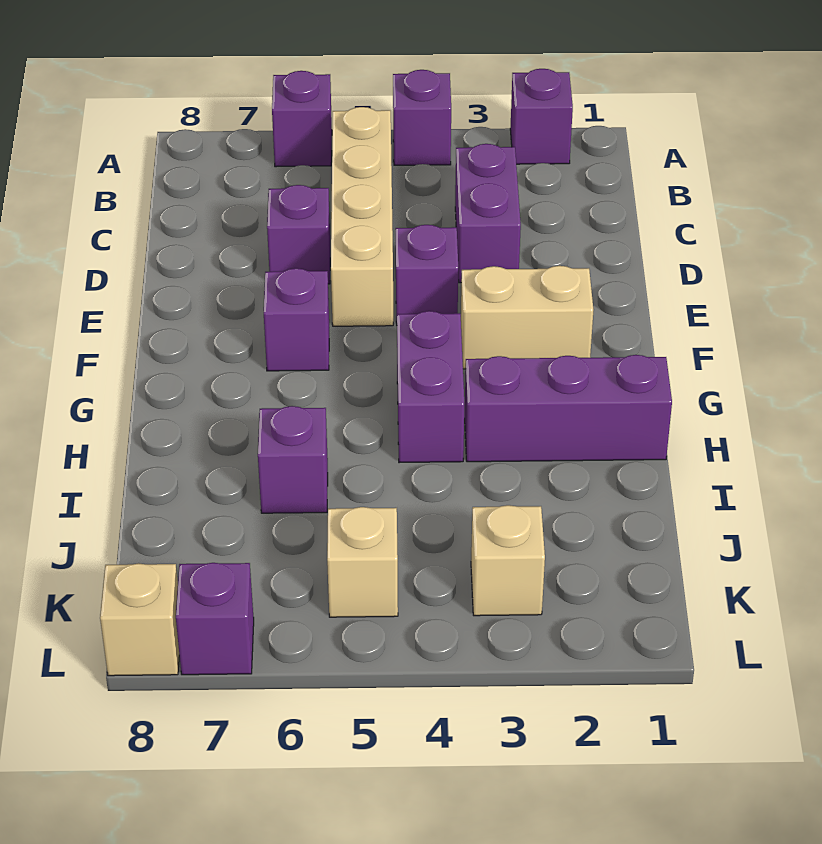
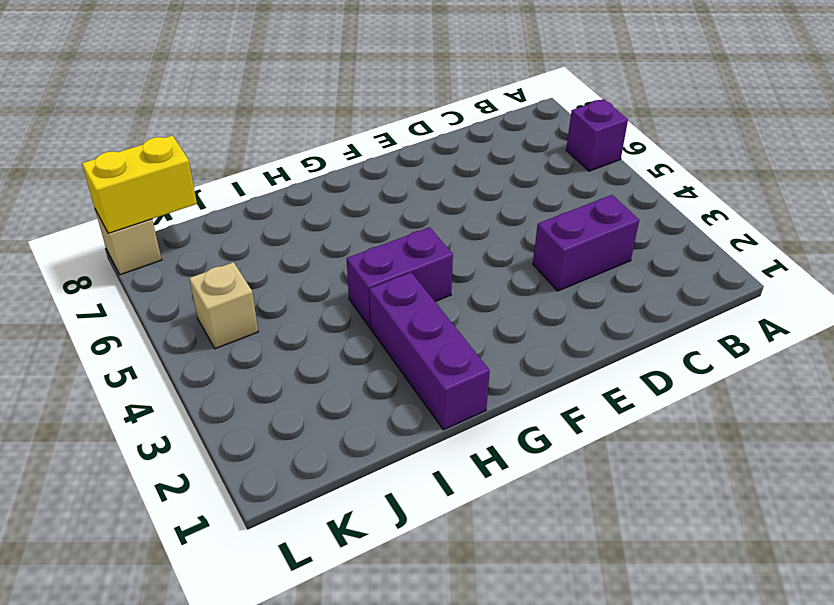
yellow brick K8:L8 level 2 -> none
none -> purple brick A2 level 1
none -> purple brick A4 level 1
none -> tan brick B5:E5 level 1

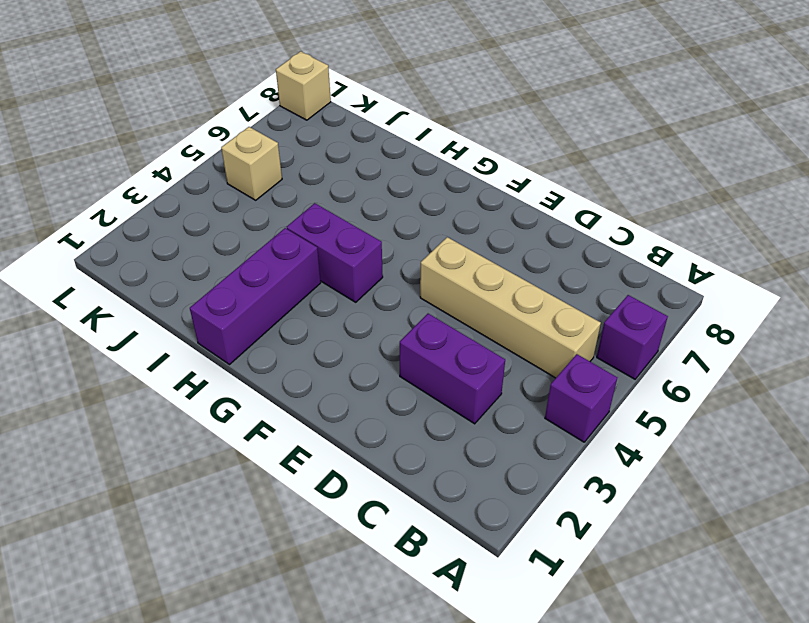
none -> purple brick A2 level 1
none -> purple brick D6 level 1
none -> purple brick E4 level 1

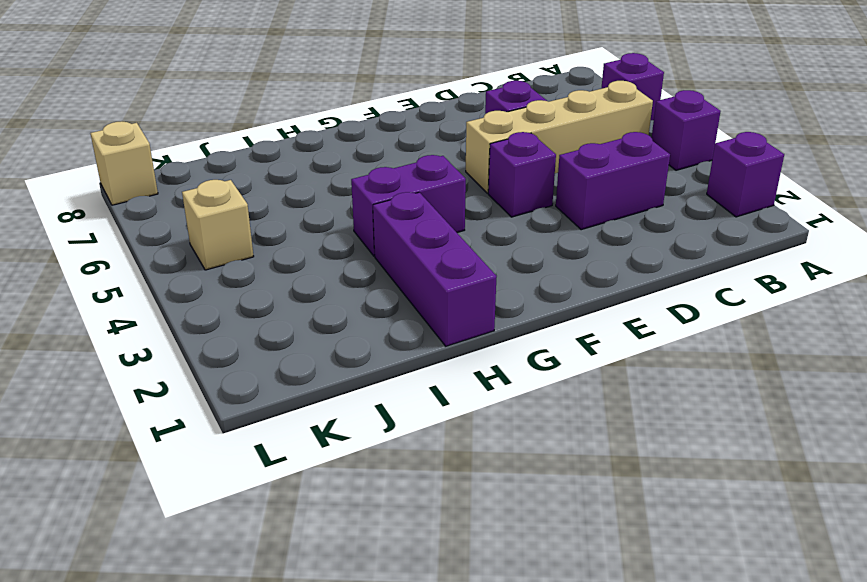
none -> tan brick F2:F3 level 1
none -> purple brick F6 level 1
none -> purple brick I6 level 1

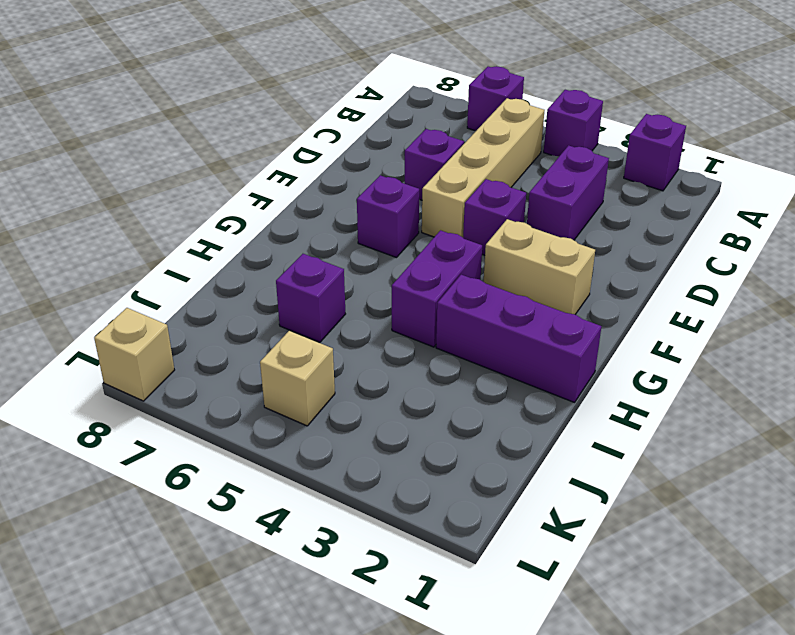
none -> tan brick K3 level 1
none -> purple brick L7 level 1

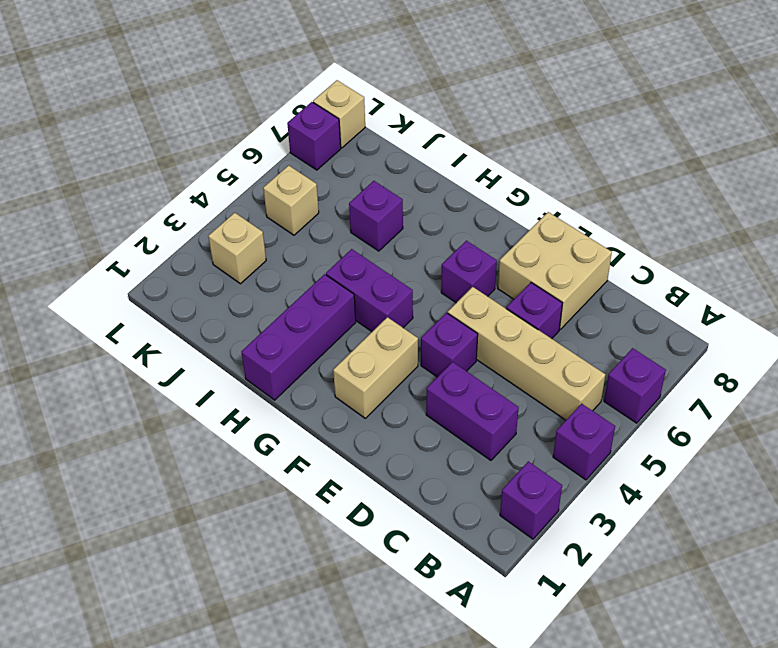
tan brick D7:E8 level 1 -> none

